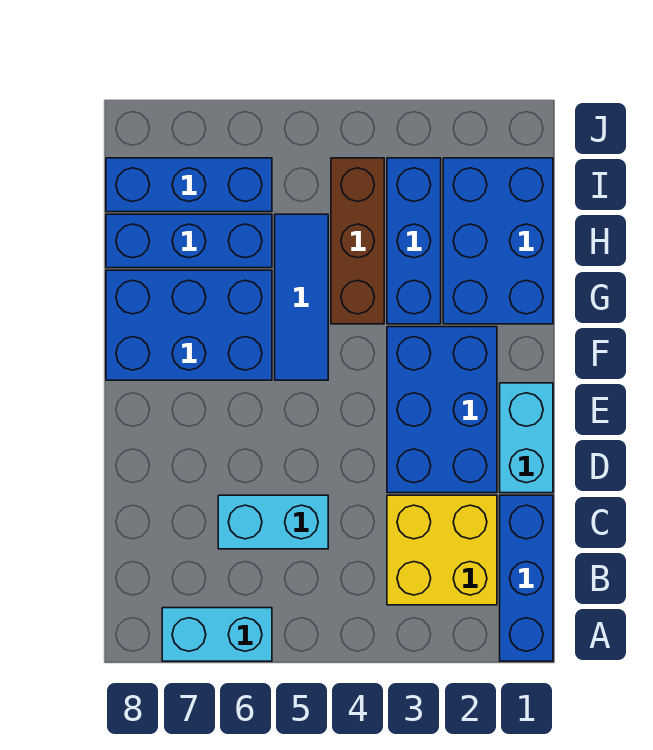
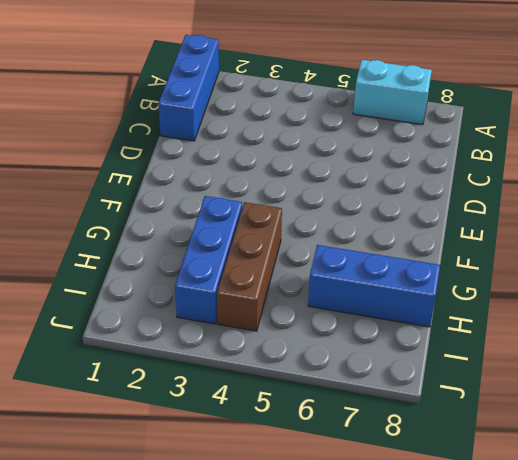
none -> yellow brick B2:C3 level 1
none -> cyan brick C5:C6 level 1
none -> cyan brick D1:E1 level 1

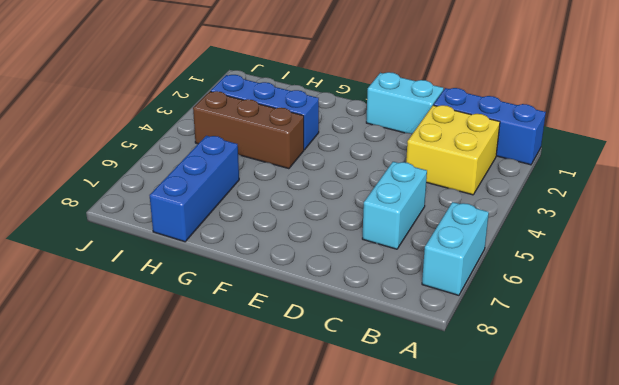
none -> blue brick D2:F3 level 1
none -> blue tile F5:H5 level 1
none -> blue brick F6:G8 level 1

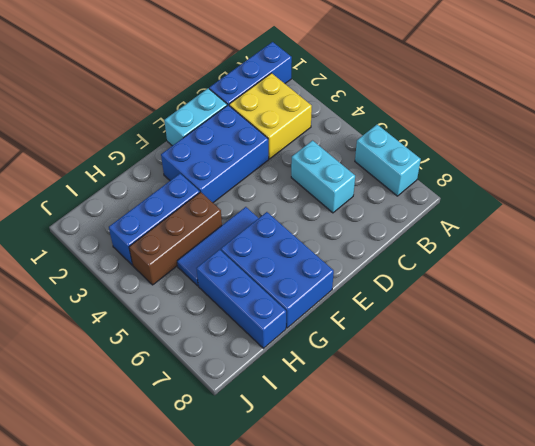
none -> blue brick G1:I2 level 1
none -> blue brick I6:I8 level 1

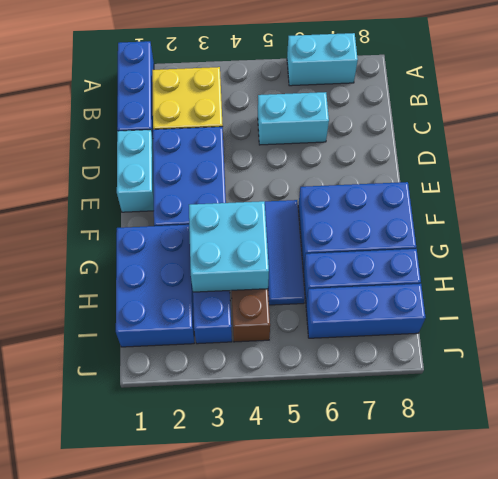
cyan brick G3:H4 level 2 -> none

